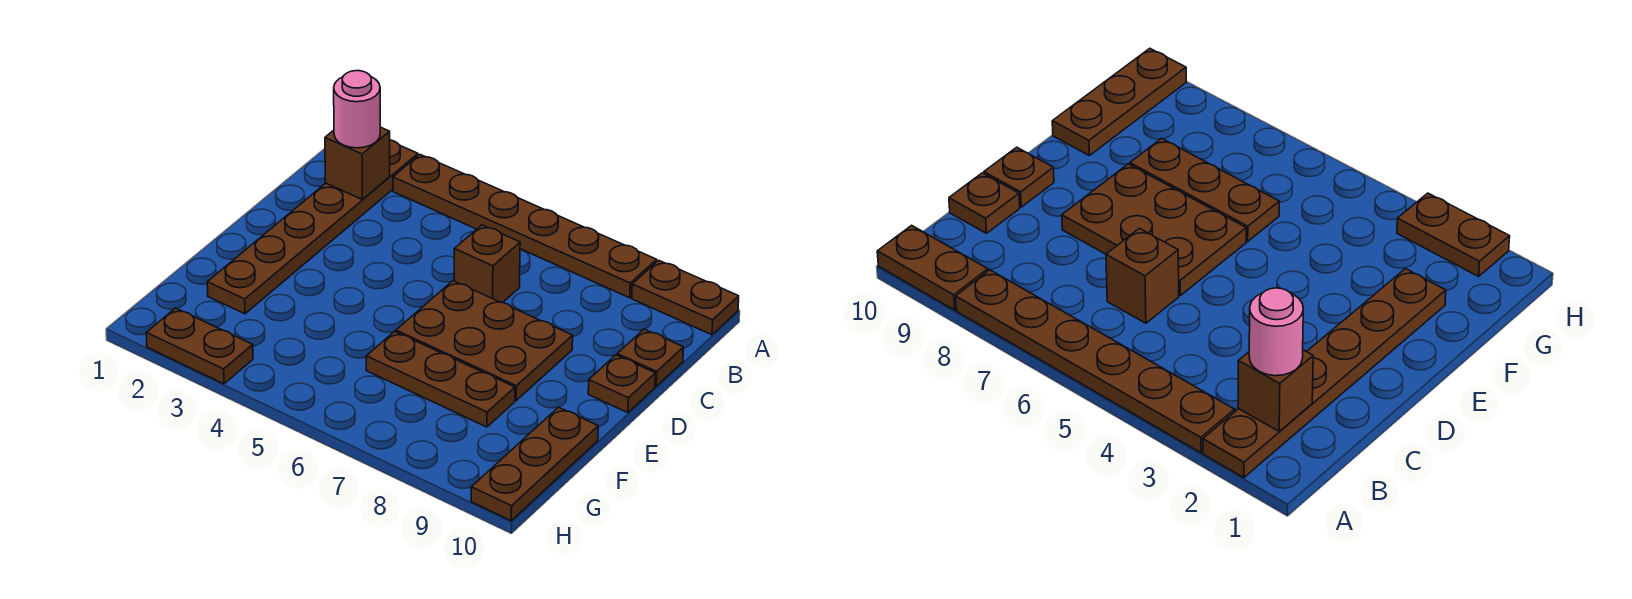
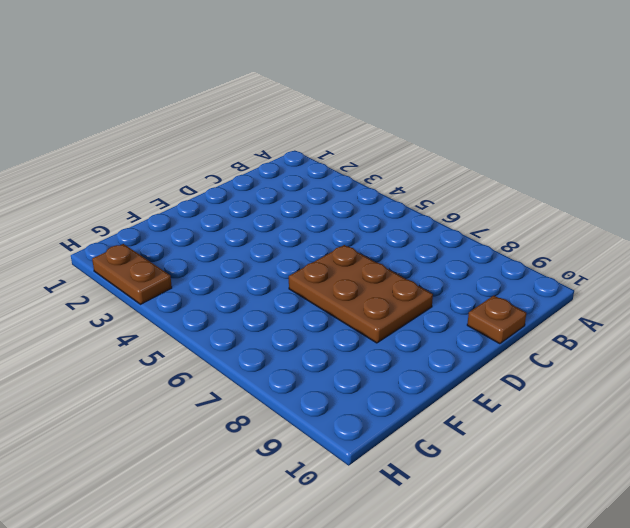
none -> brown plate A2:F2 level 1
none -> brown plate A3:A8 level 1
none -> brown plate A9:A10 level 1

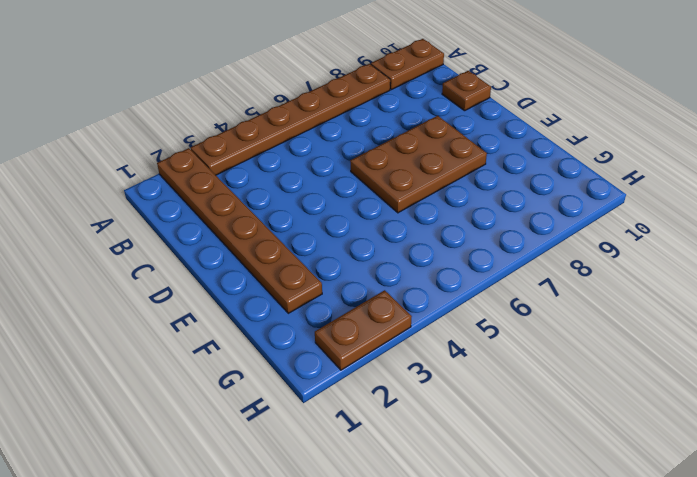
none -> brown brick C6 level 1
none -> brown plate D10 level 1
none -> brown plate F6:F8 level 1

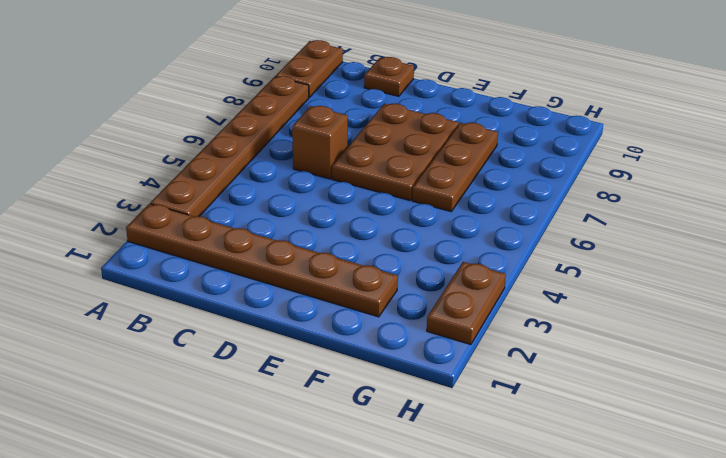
none -> brown plate D10 level 1
none -> brown plate F10:H10 level 1
none -> brown brick B2 level 2

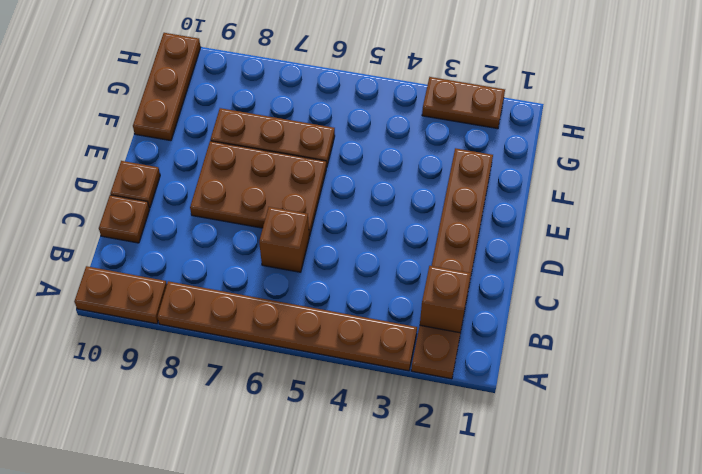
none -> pink round brick B2 level 3

